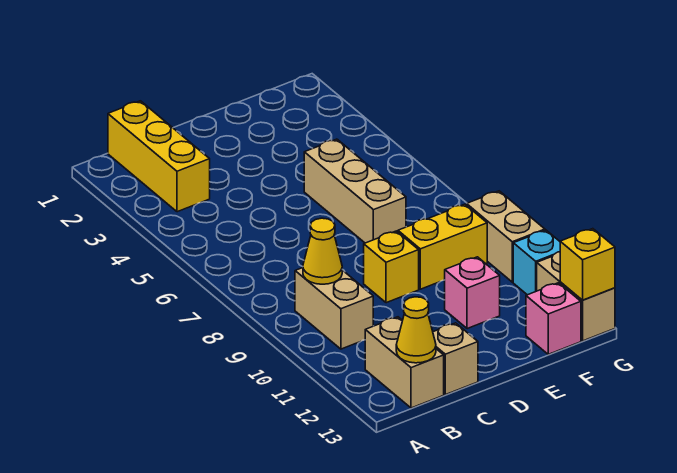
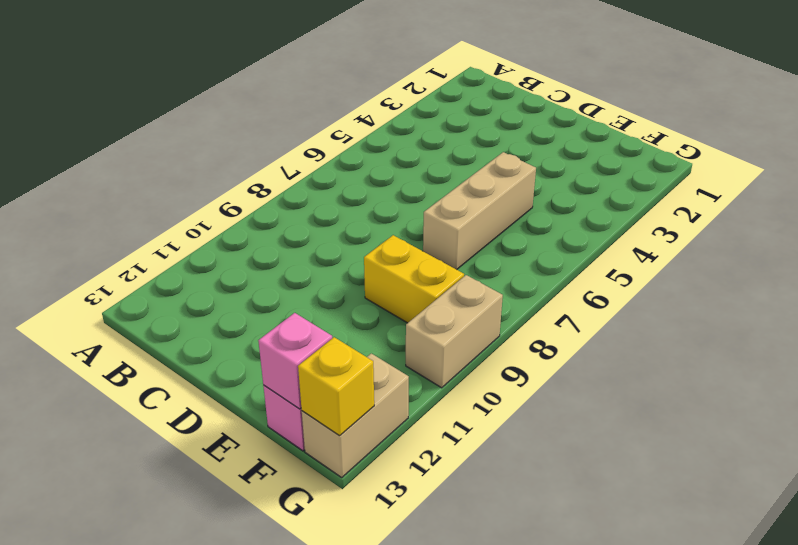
pink brick F13 level 2 -> pink brick E11 level 1
none -> yellow brick B1:B3 level 1
none -> tan brick B9:B10 level 1
none -> tan brick B12:B13 level 1

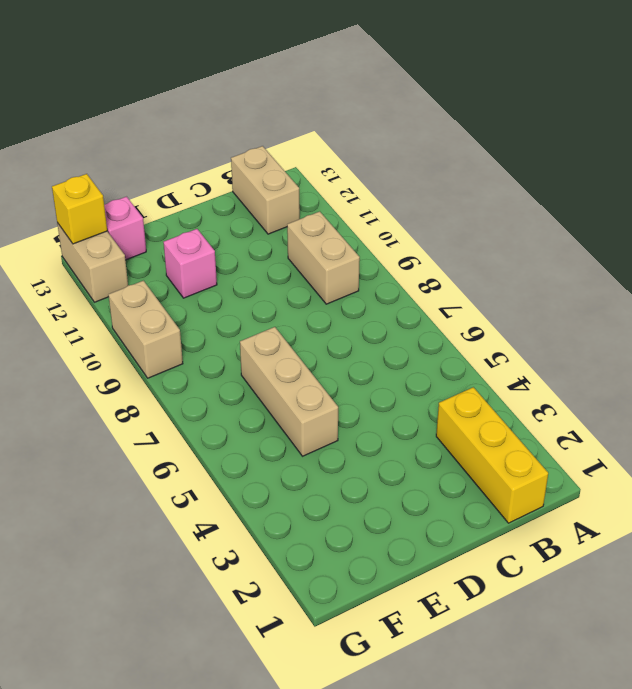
none -> tan brick C13 level 1
none -> yellow brick D9 level 1
none -> yellow brick E9:F9 level 1

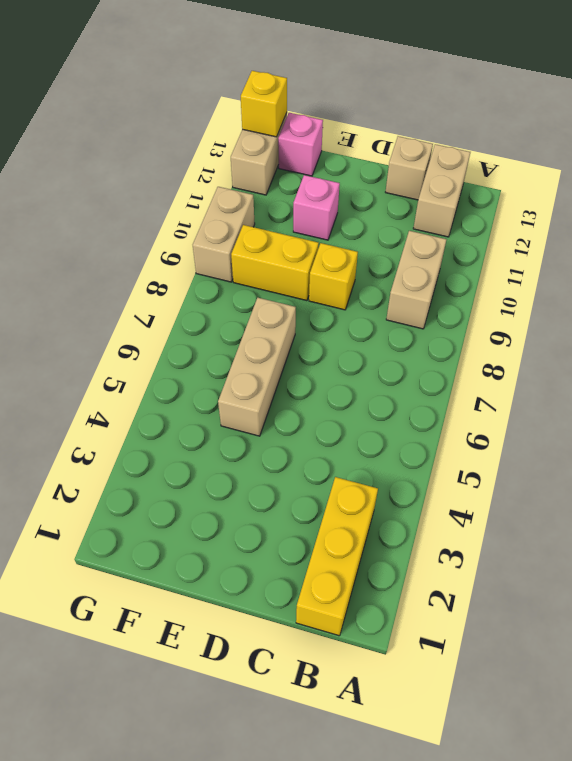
none -> cyan brick G11 level 1
none -> yellow cone B9 level 2
none -> yellow cone B13 level 2

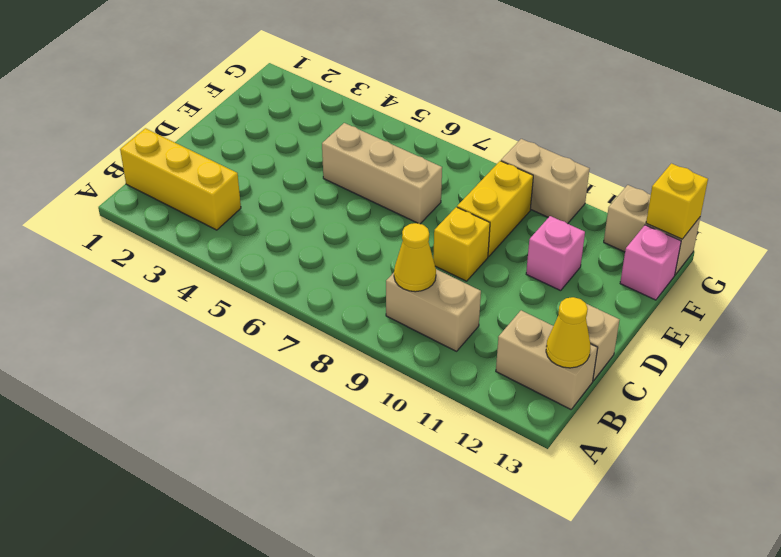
none -> cyan brick G11 level 1

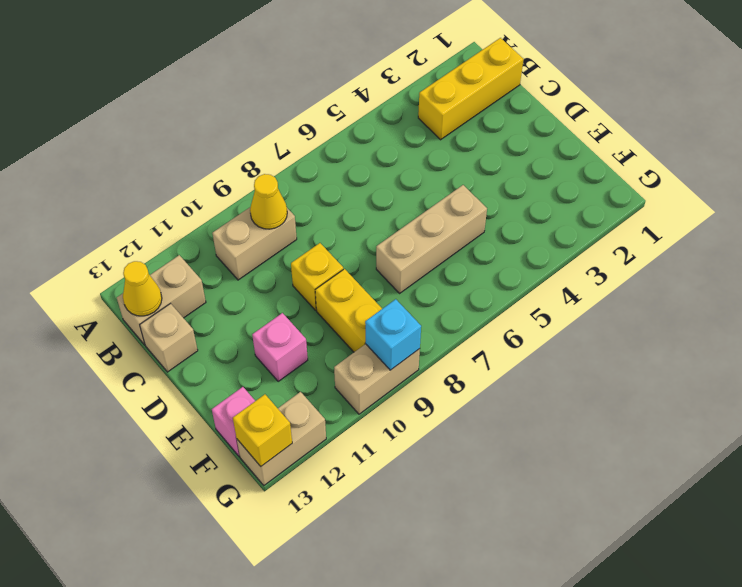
cyan brick G9 level 2 -> cyan brick G11 level 1

